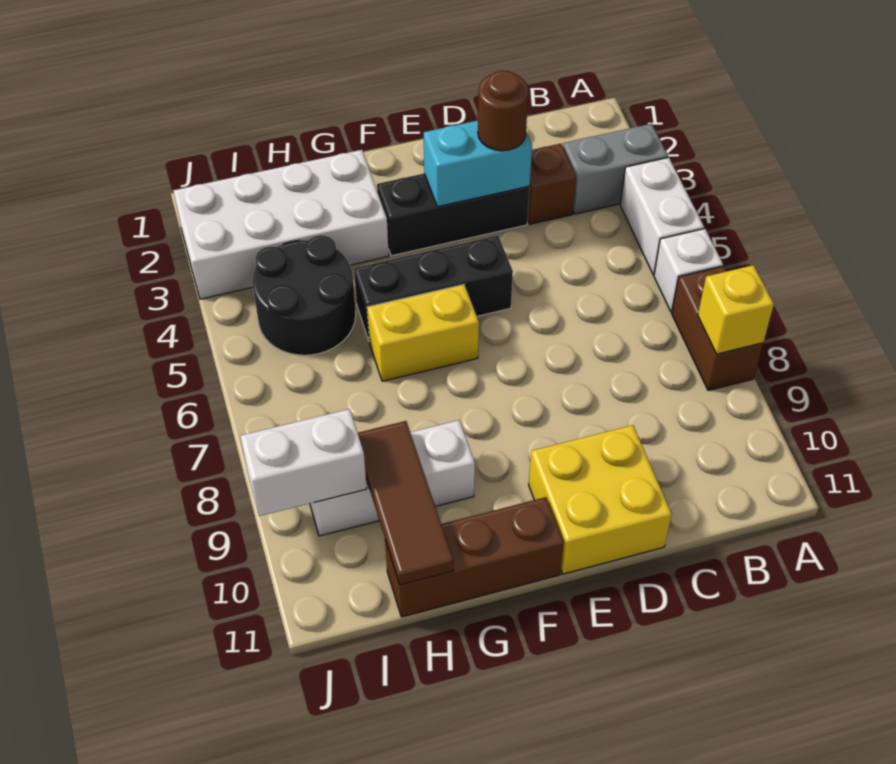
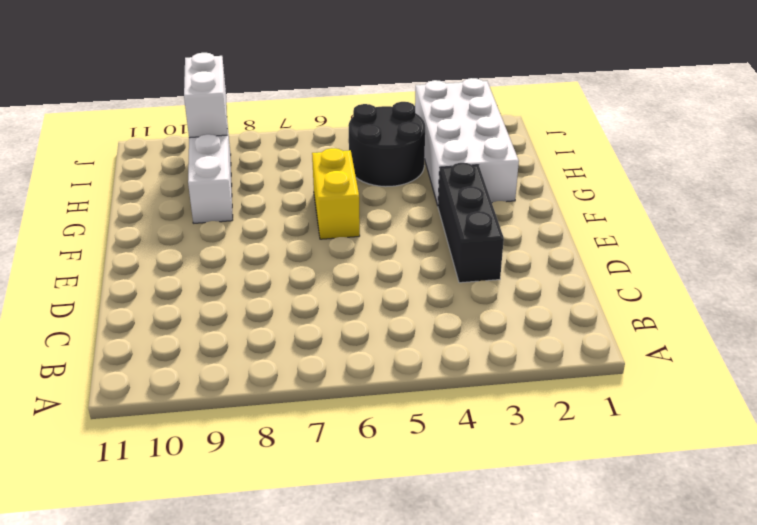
none -> grey brick A3:B3 level 1
none -> white brick A4:A5 level 1
none -> white brick A6 level 1

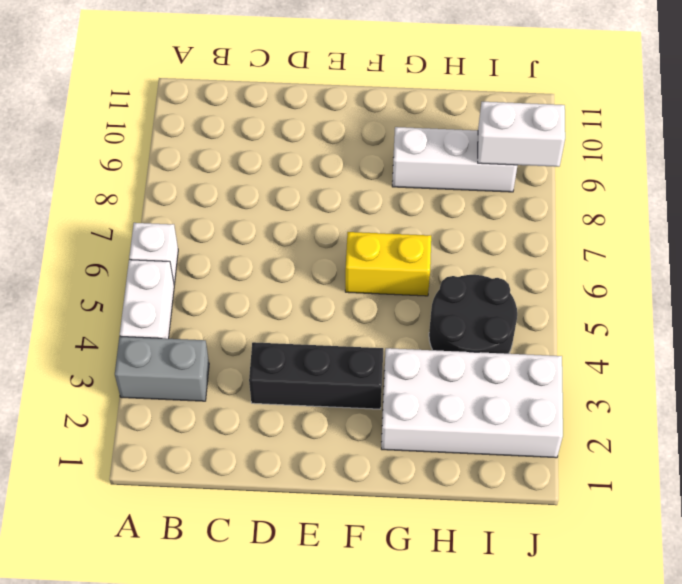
none -> brown brick A7:A8 level 1
none -> brown brick C3 level 1
none -> yellow brick D10:E11 level 1

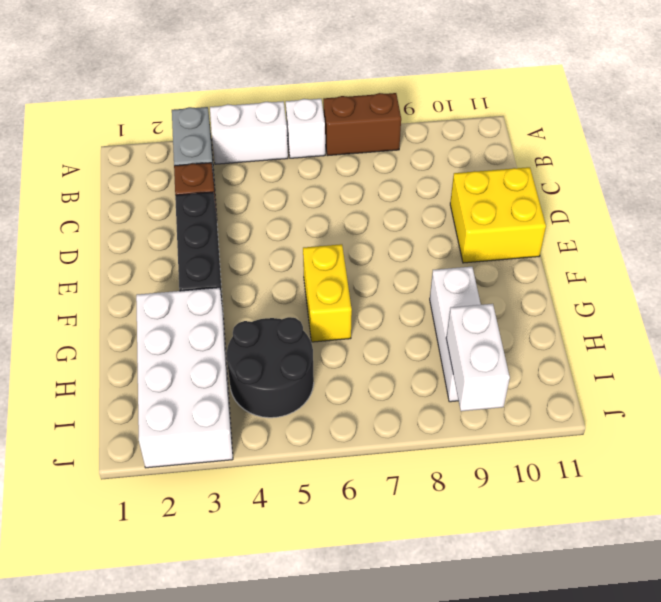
none -> black brick E5:G5 level 1
none -> brown brick F11:H11 level 1
none -> yellow brick A8 level 2

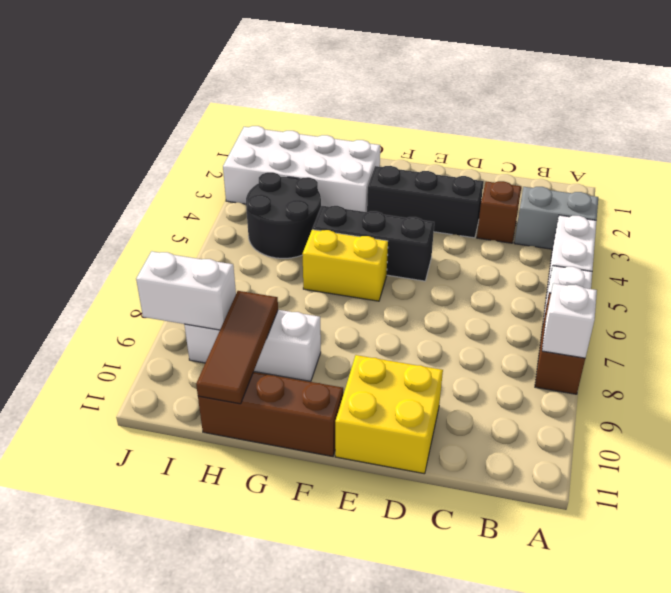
white brick A8 level 2 -> yellow brick A8 level 2
none -> cyan brick D3:E3 level 2
none -> brown round brick D3 level 3

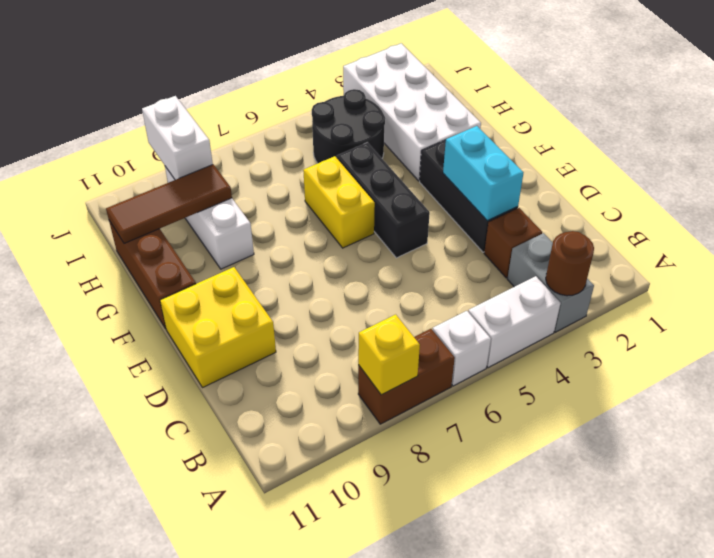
brown round brick A3 level 2 -> brown round brick D3 level 3

